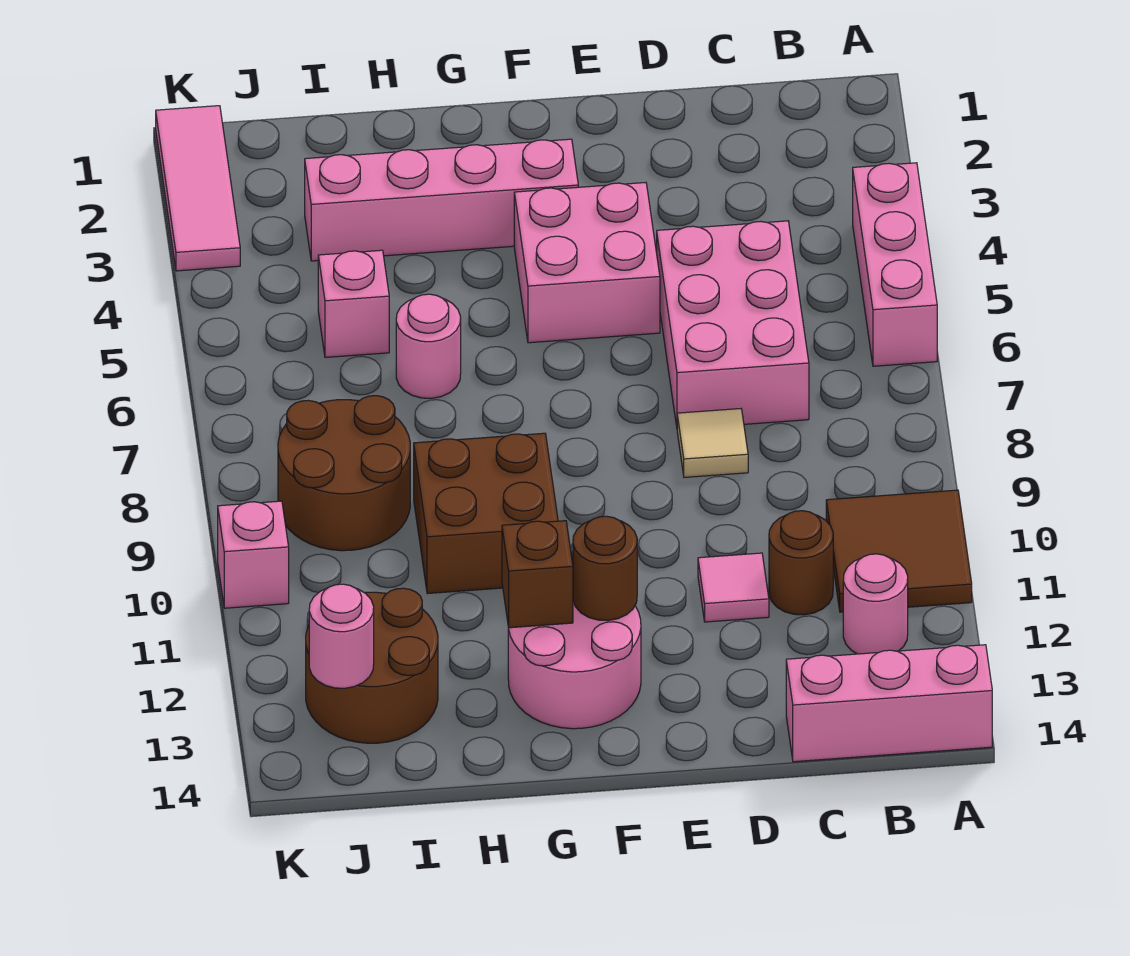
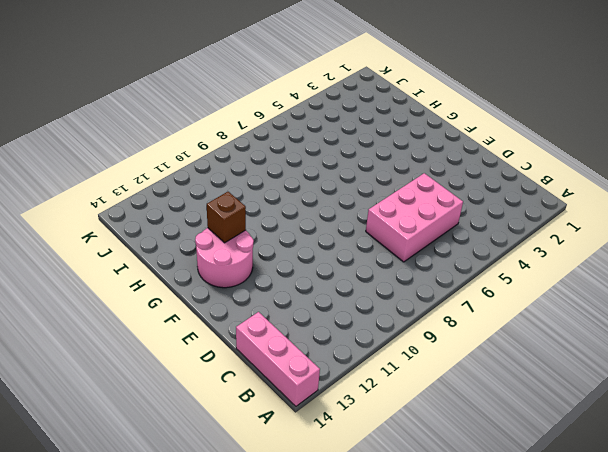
none -> pink brick A4:A6 level 1
none -> brown tile A10:B11 level 1
none -> pink round brick B12 level 1

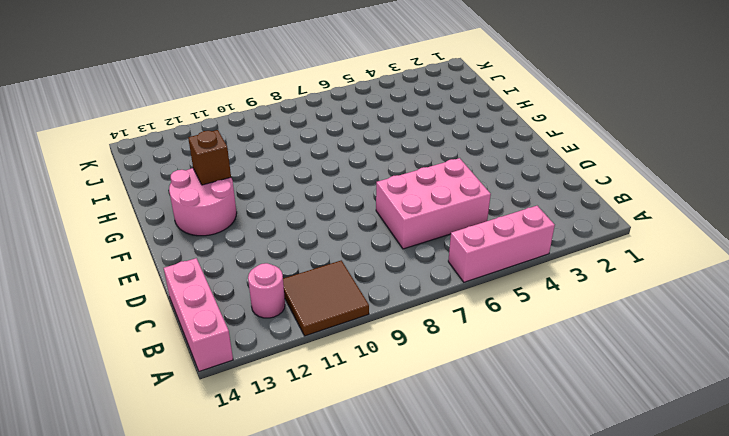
none -> brown round brick C11 level 1
none -> tan tile D8 level 1
none -> pink tile D11 level 1

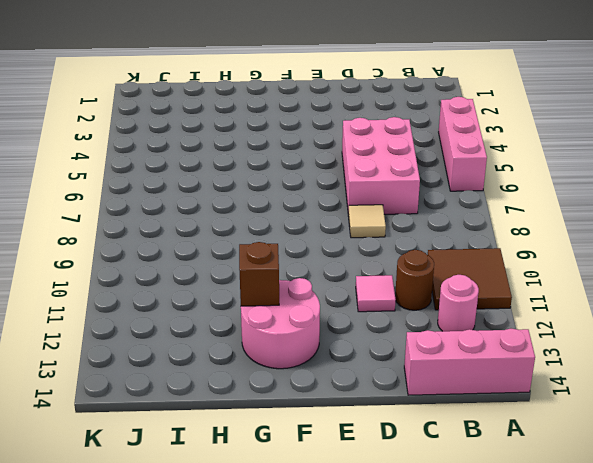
none -> pink brick E4:F5 level 1
none -> pink brick F3:I3 level 1
none -> brown brick G9:H10 level 1

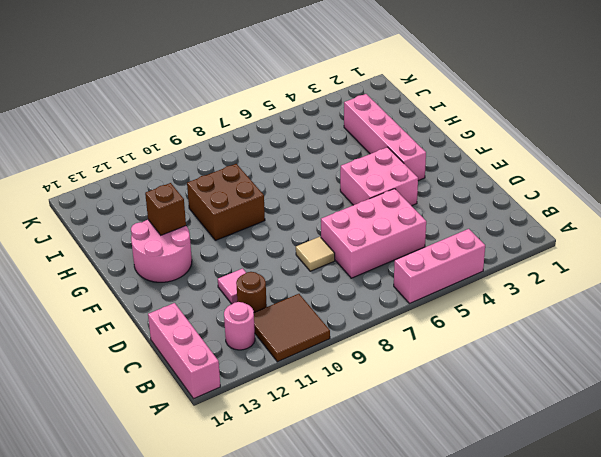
none -> pink round brick H6 level 1
none -> pink brick I5 level 1
none -> brown round brick I8:J9 level 1

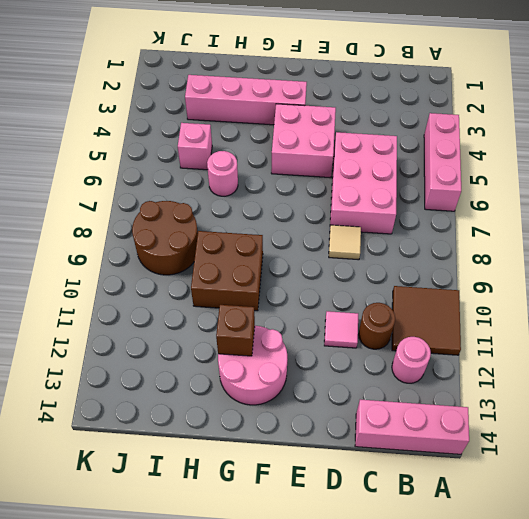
none -> brown round brick I12:J13 level 1
none -> pink tile K1:K3 level 1
none -> pink brick K10 level 1

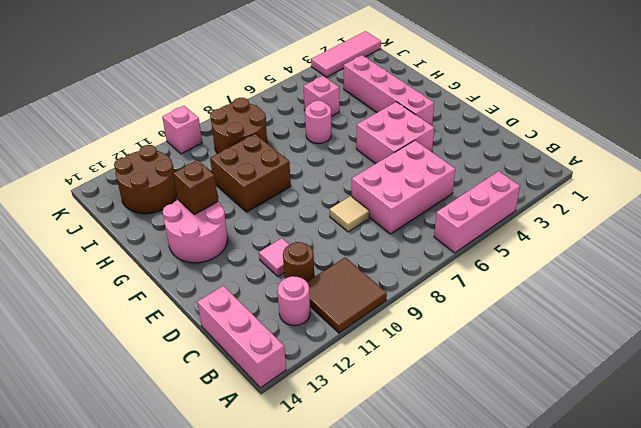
none -> brown round brick F12 level 2
none -> pink round brick J13 level 2

